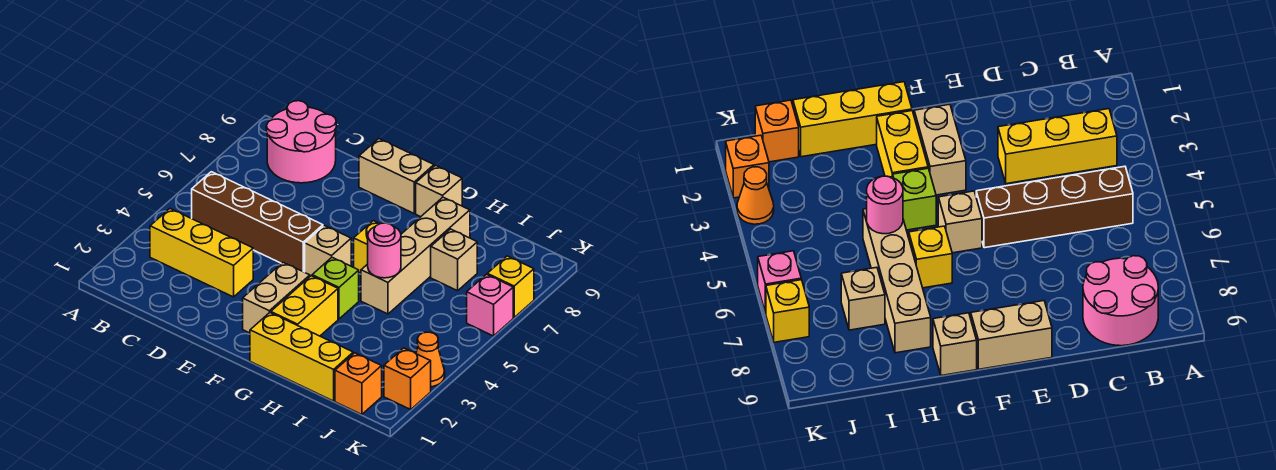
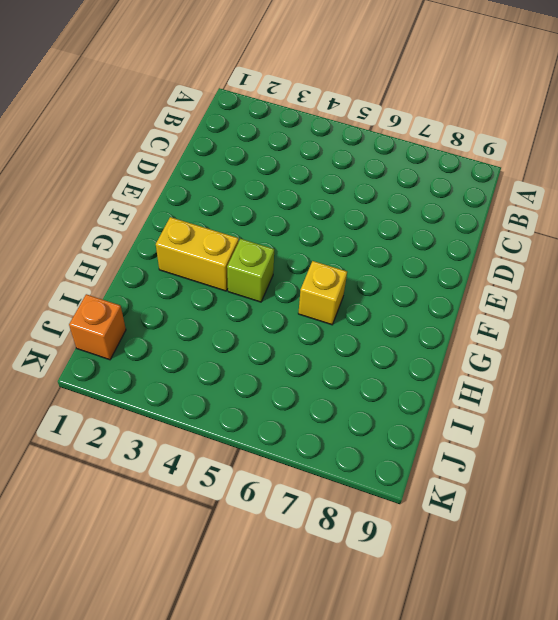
none -> yellow brick B3:D3 level 1
none -> brown brick B5:E5 level 1
none -> pink round brick B8:C9 level 1

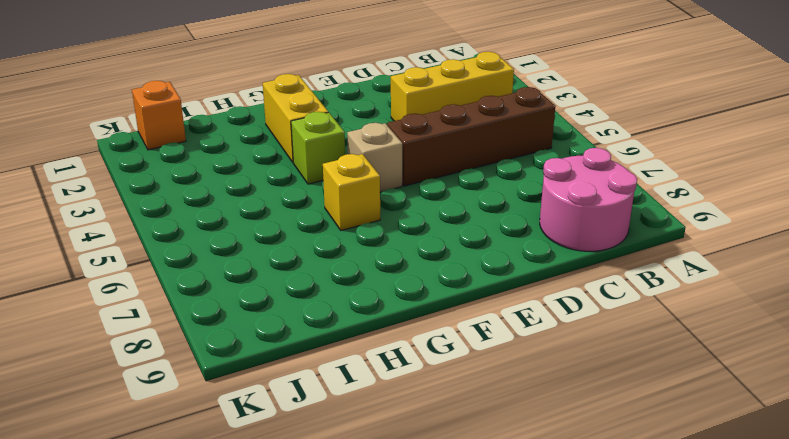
none -> tan brick E9:F9 level 1
none -> tan brick F2:F3 level 1
none -> yellow brick G1:I1 level 1

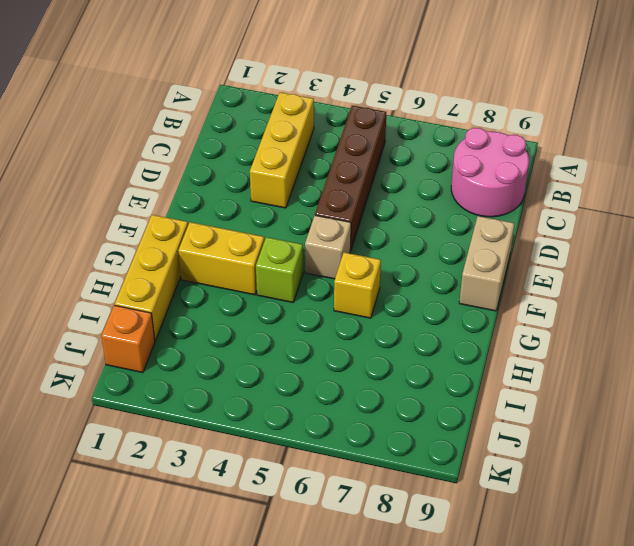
none -> tan brick F2:F3 level 1
none -> tan brick G9 level 1
none -> tan brick H5:H8 level 1

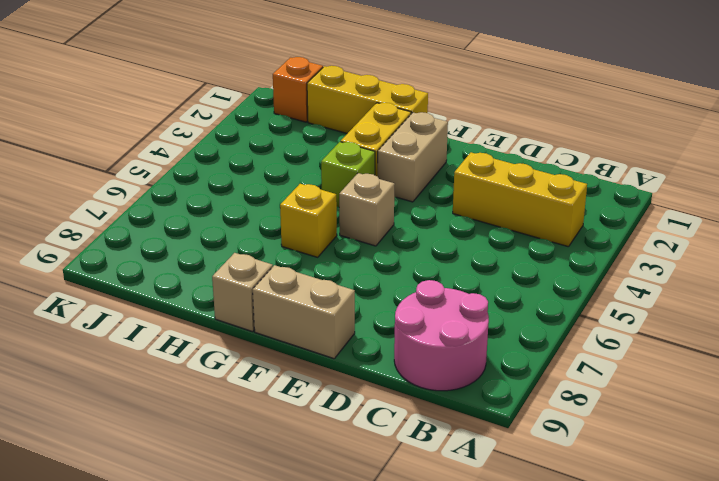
none -> brown brick B5:E5 level 1
none -> tan brick H5:H8 level 1
none -> tan brick I7 level 1

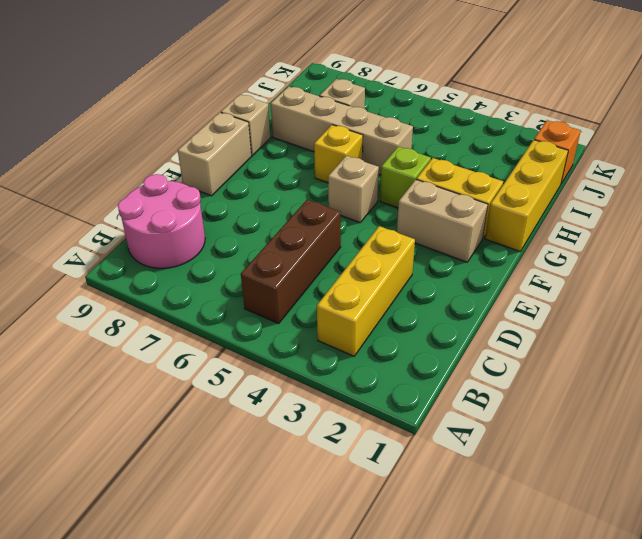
brown brick B5:D5 level 1 -> brown brick B5:E5 level 1
none -> orange brick K2 level 1
none -> orange cone K3 level 1
none -> pink brick K6 level 1

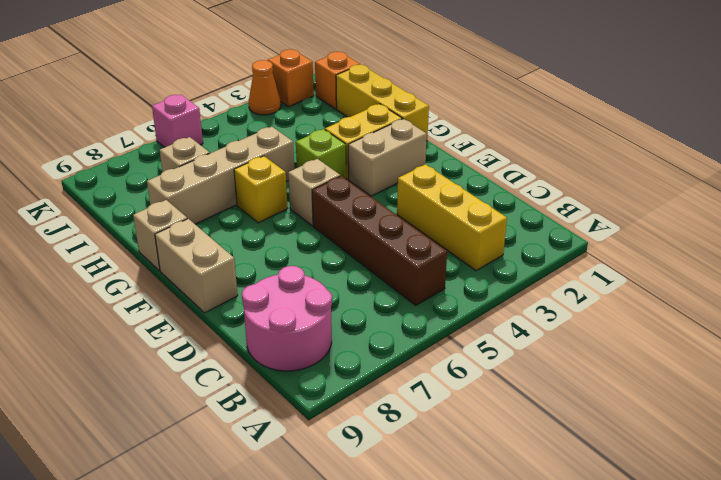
none -> yellow brick K7 level 1
none -> pink round brick H5 level 2

